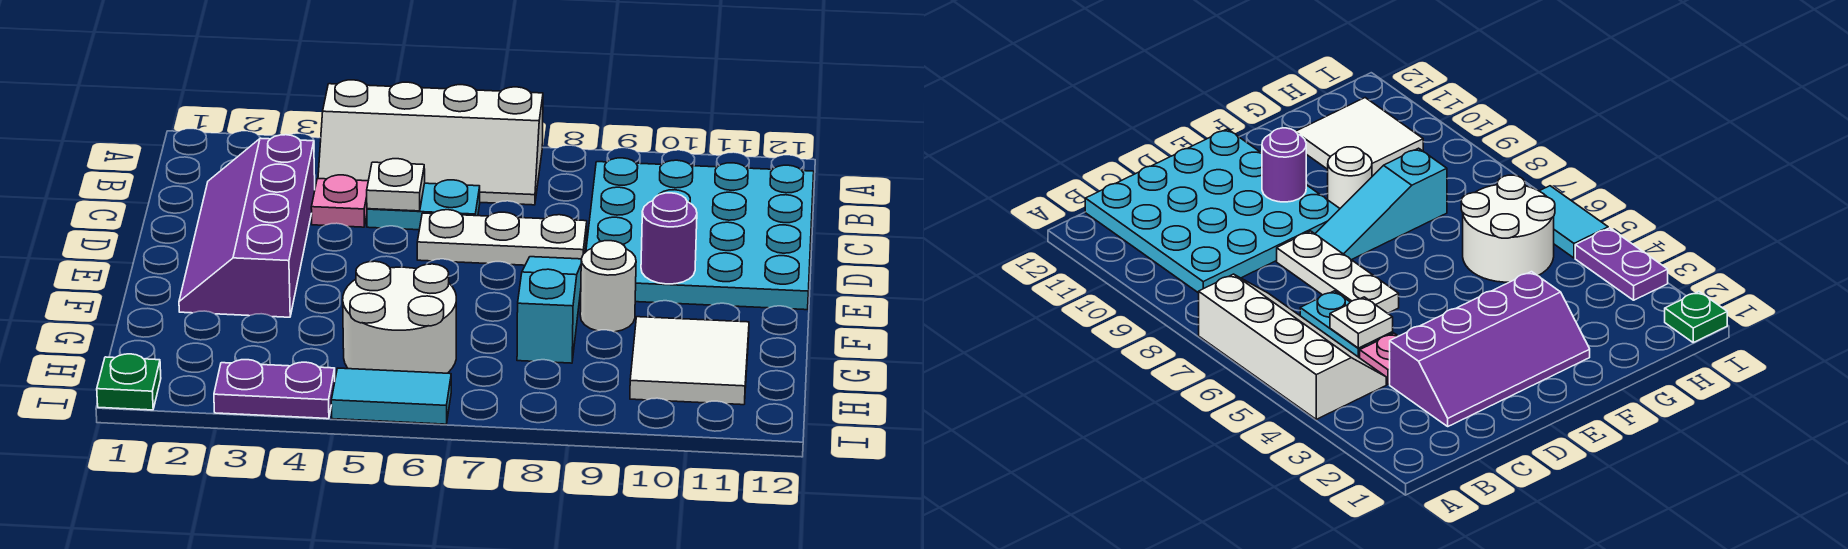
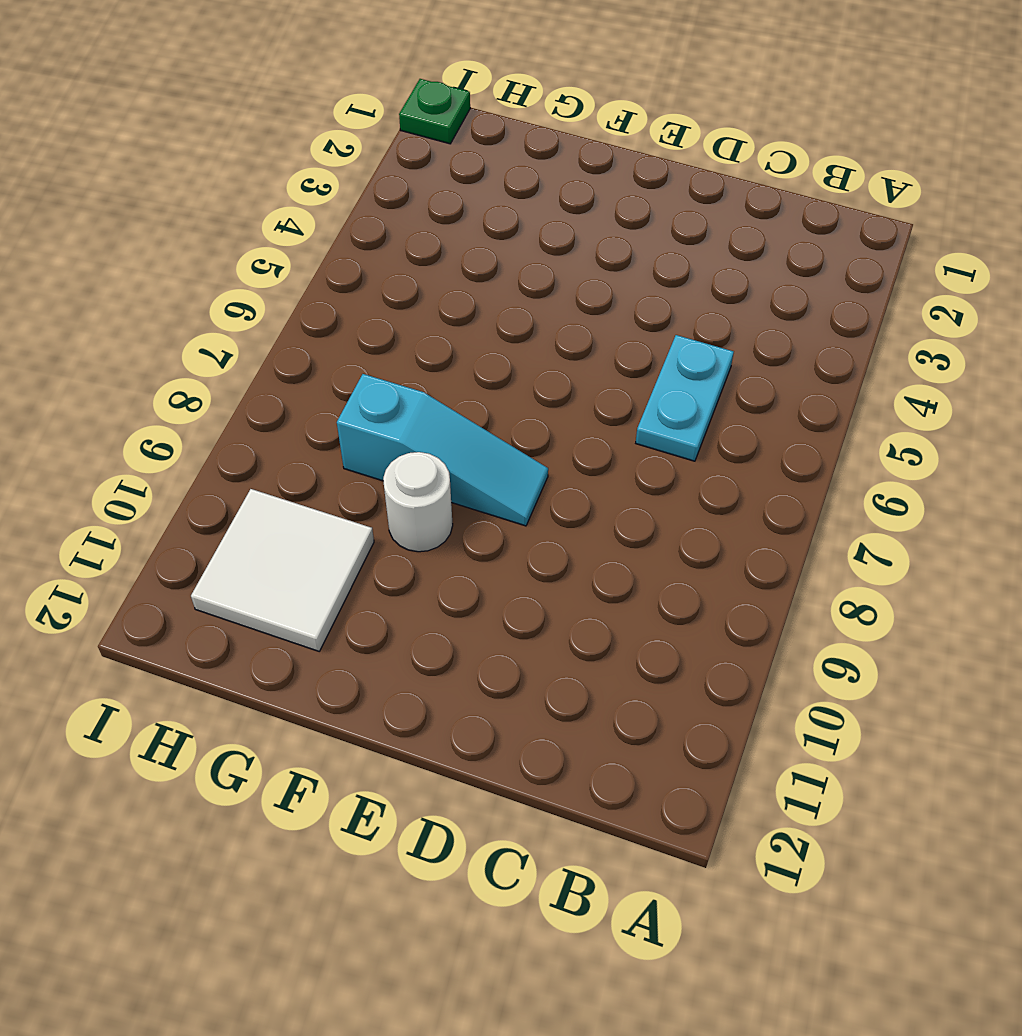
none -> white slope A4:B7 level 1 top A
none -> cyan plate B9:E12 level 1
none -> purple slope C2:F3 level 1 top 3

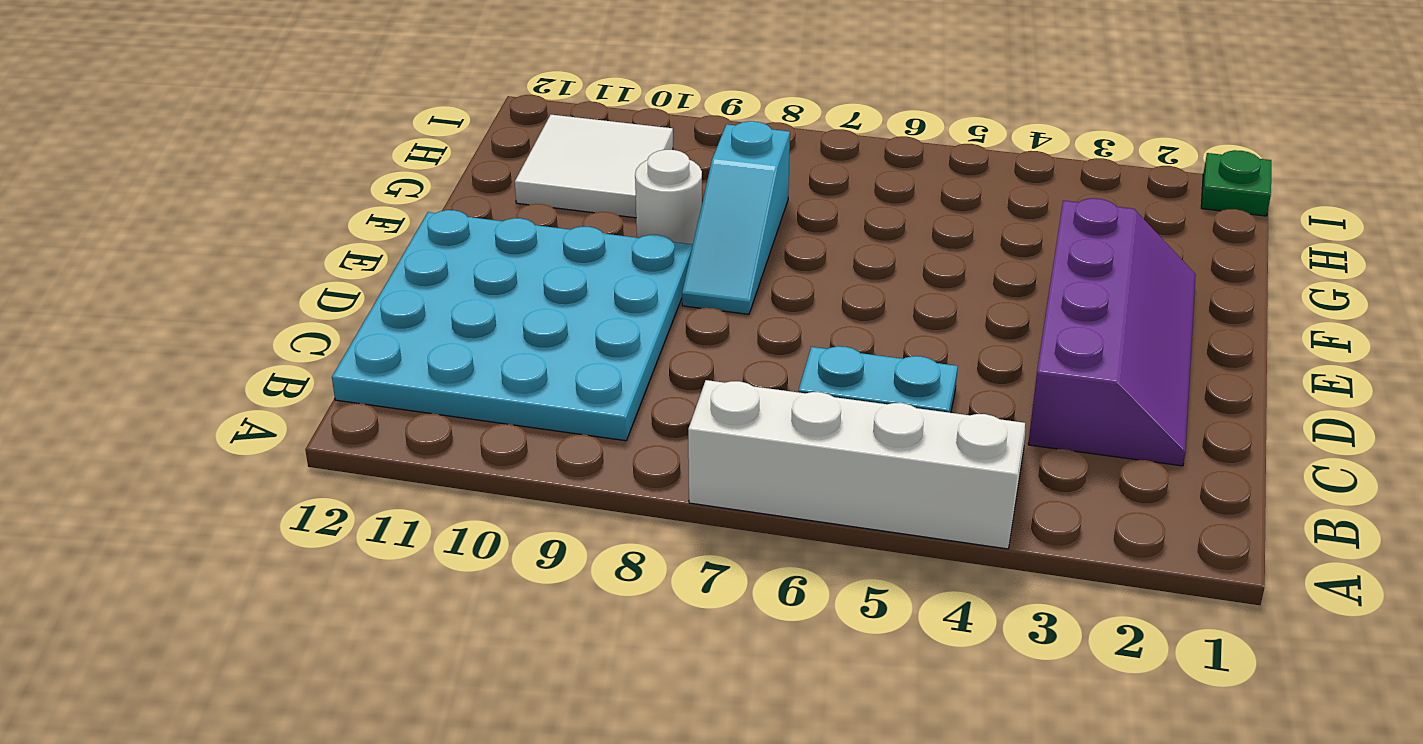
none -> pink plate C4 level 1
none -> white plate D6:D8 level 1
none -> white round brick G5:H6 level 1

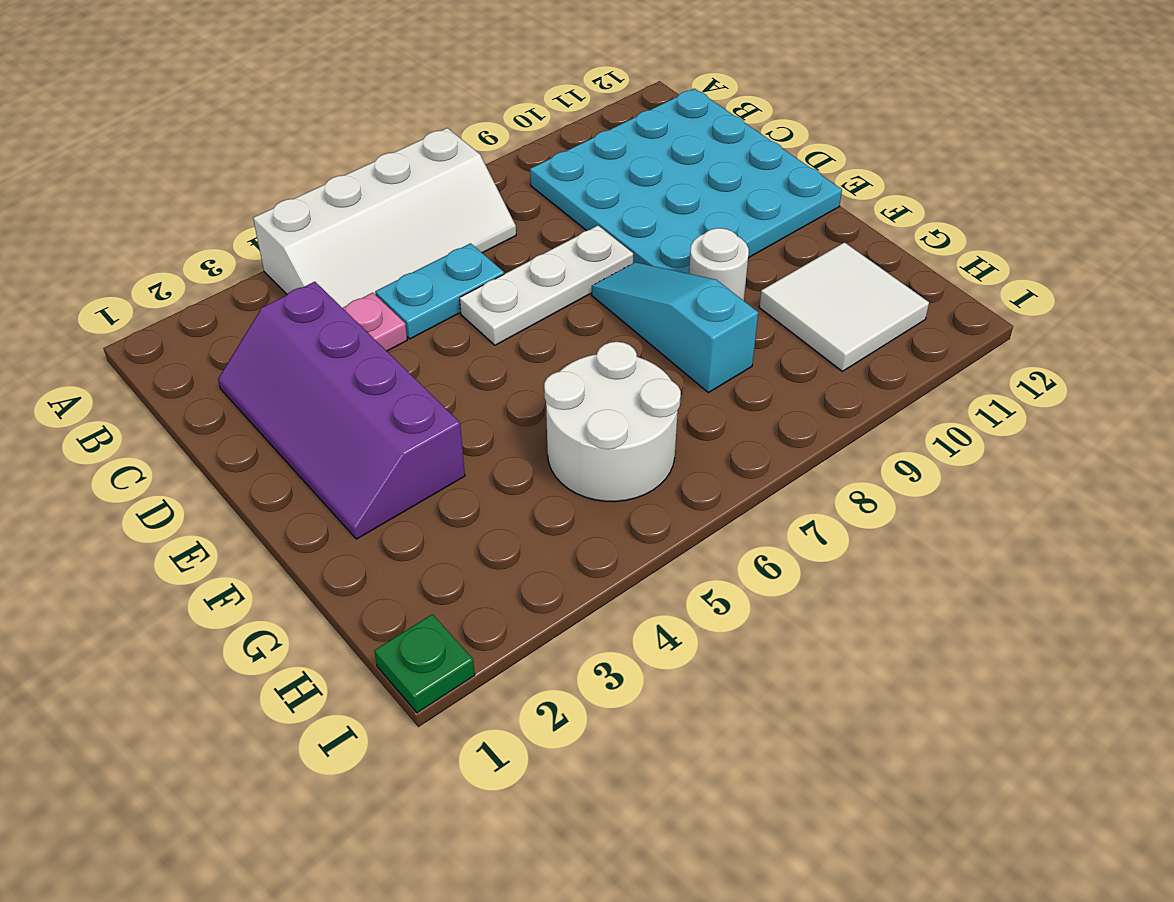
none -> purple plate I3:I4 level 1
none -> cyan tile I5:I6 level 1
none -> white plate C5 level 2

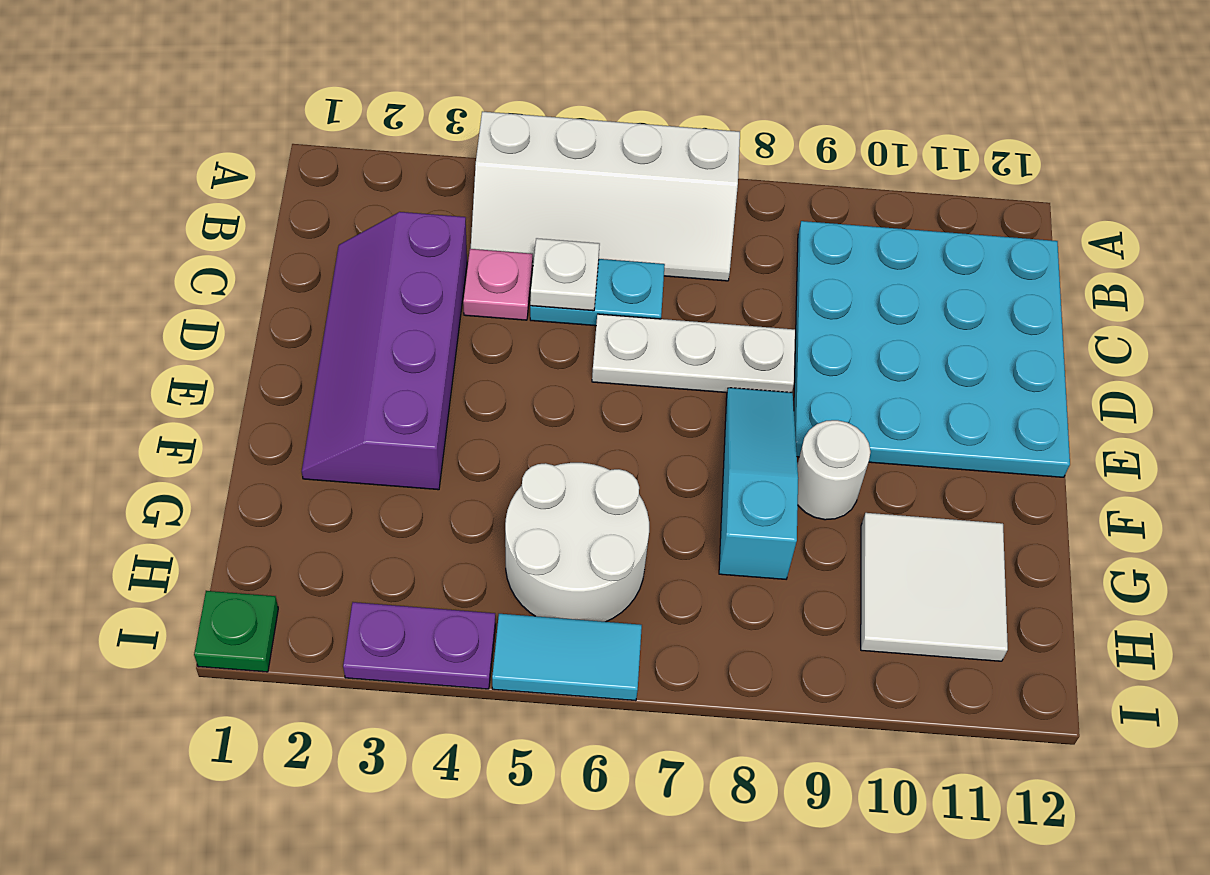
none -> purple round brick E10 level 2

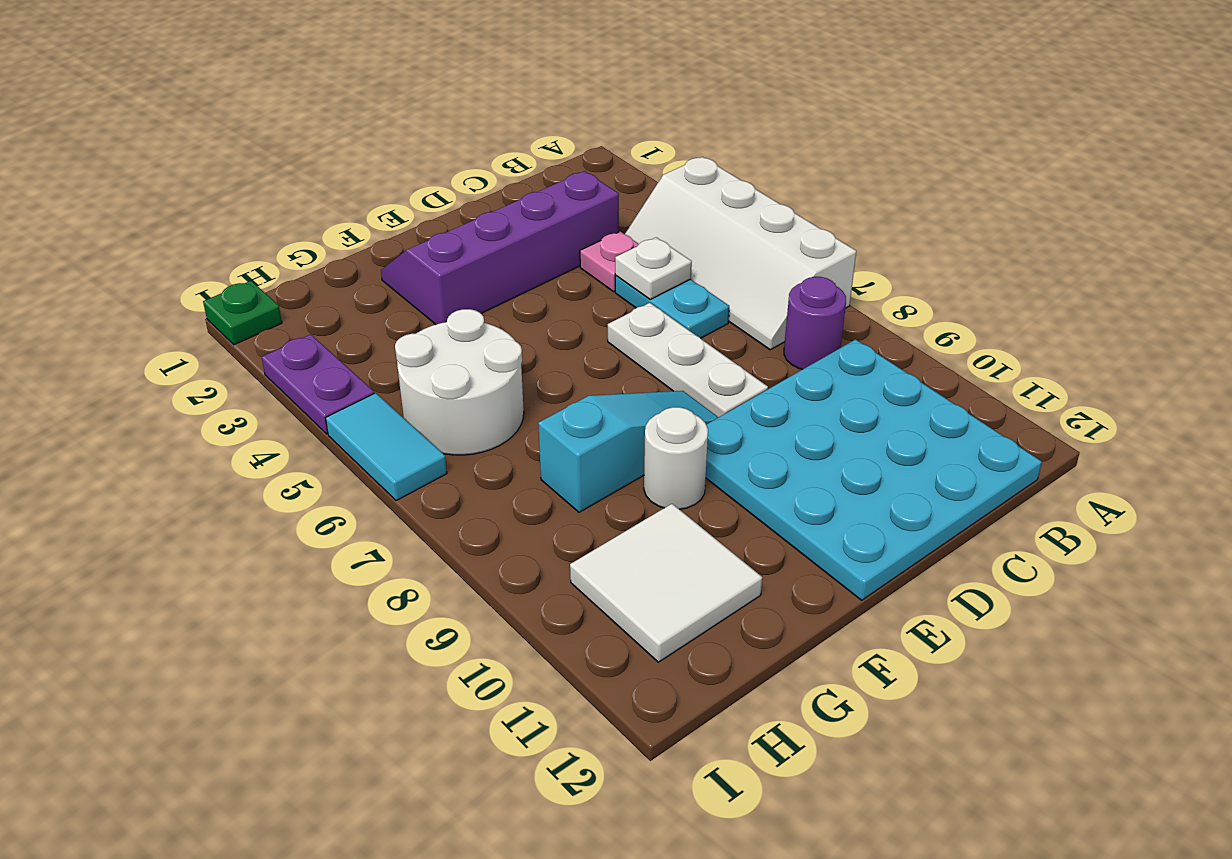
purple round brick B8 level 1 -> purple round brick E10 level 2

